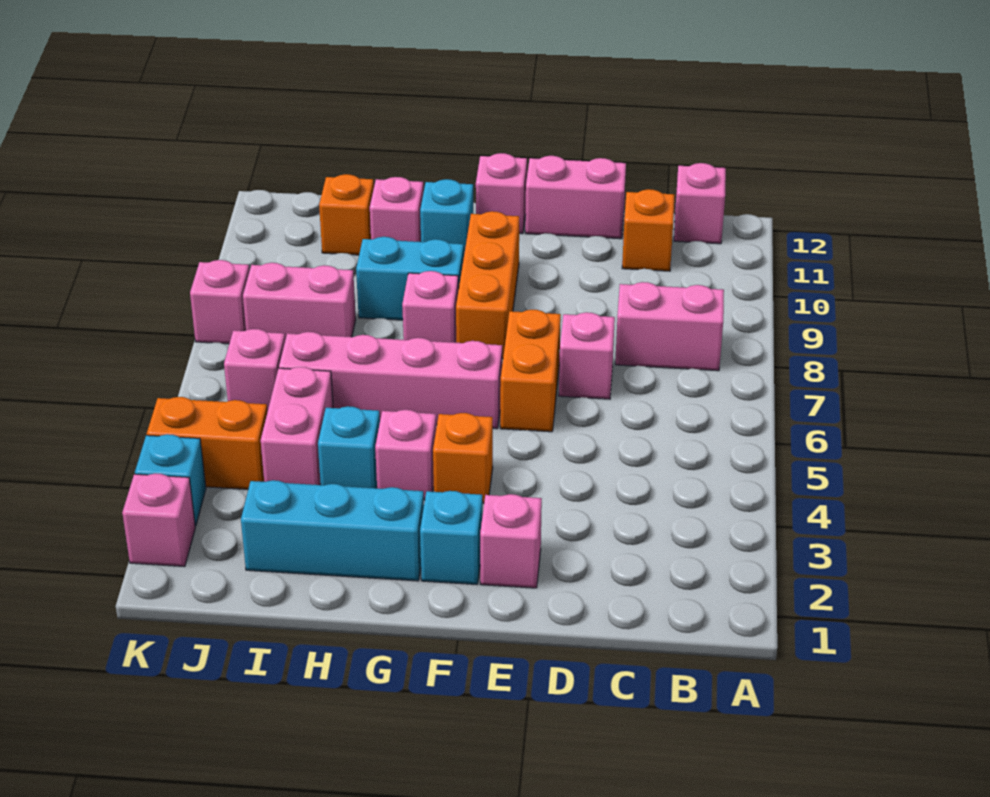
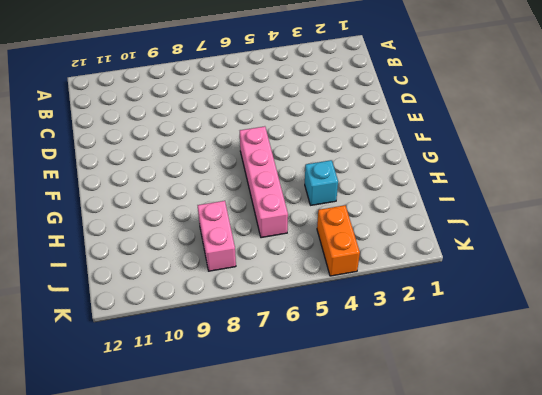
none -> pink brick B8:C8 level 1
none -> pink brick B12 level 1
none -> orange brick C11 level 1

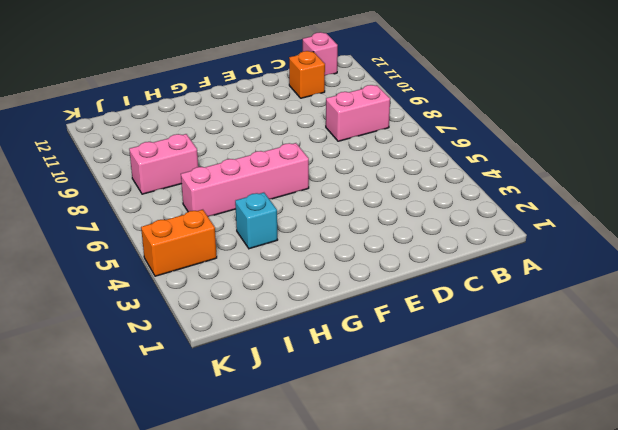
none -> pink brick D7 level 1
none -> pink brick D12:E12 level 1
none -> pink brick E2 level 1

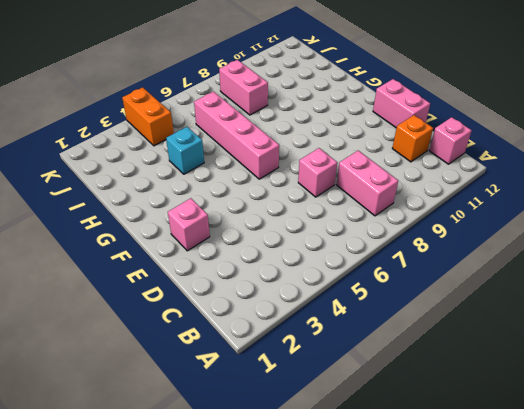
none -> orange brick E6:E7 level 1
none -> cyan brick F2 level 1
none -> orange brick F4 level 1

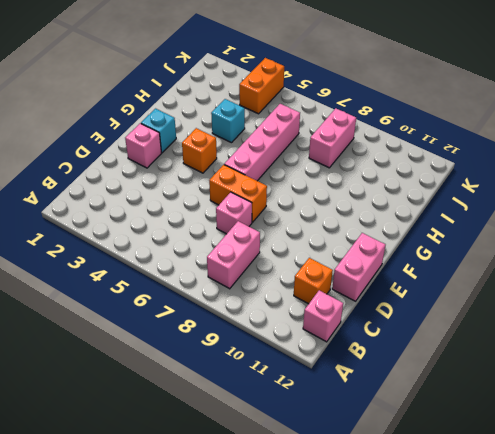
none -> orange brick F8:F10 level 1
none -> pink brick F12 level 1
none -> cyan brick G2:I2 level 1

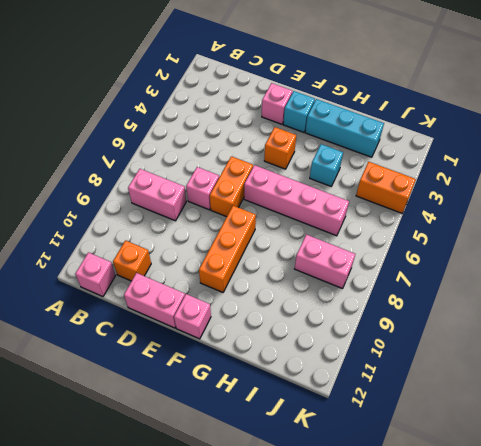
none -> pink brick G4 level 1
none -> pink brick G8 level 1
none -> cyan brick G9:H9 level 1

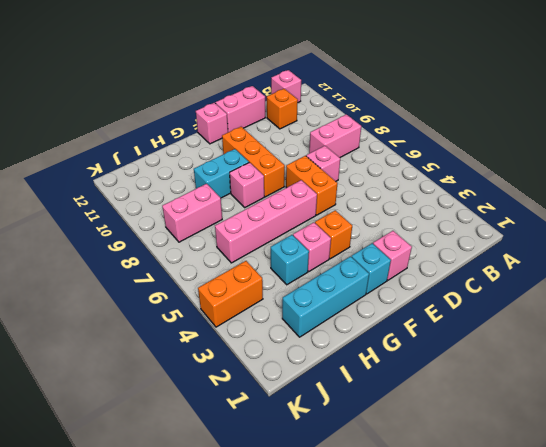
none -> cyan brick G11 level 1
none -> pink brick H11 level 1
none -> pink brick I4:I5 level 1

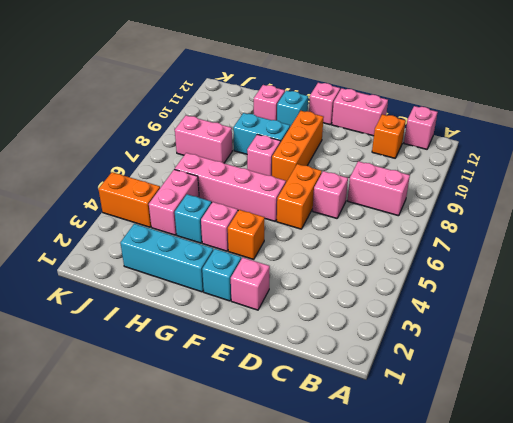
none -> orange brick I11 level 1
none -> pink brick J6 level 1
none -> pink brick K2 level 1

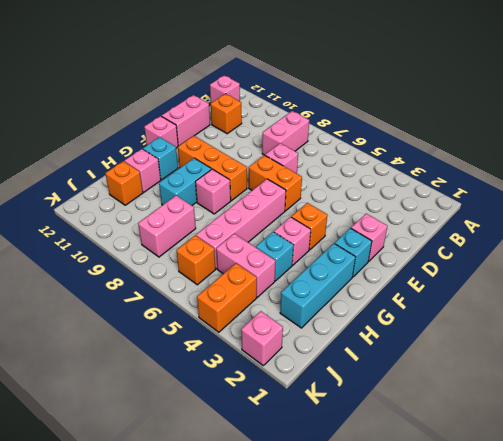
orange brick J6 level 1 -> pink brick J6 level 1
none -> cyan brick K3 level 1
none -> pink brick K8 level 1

